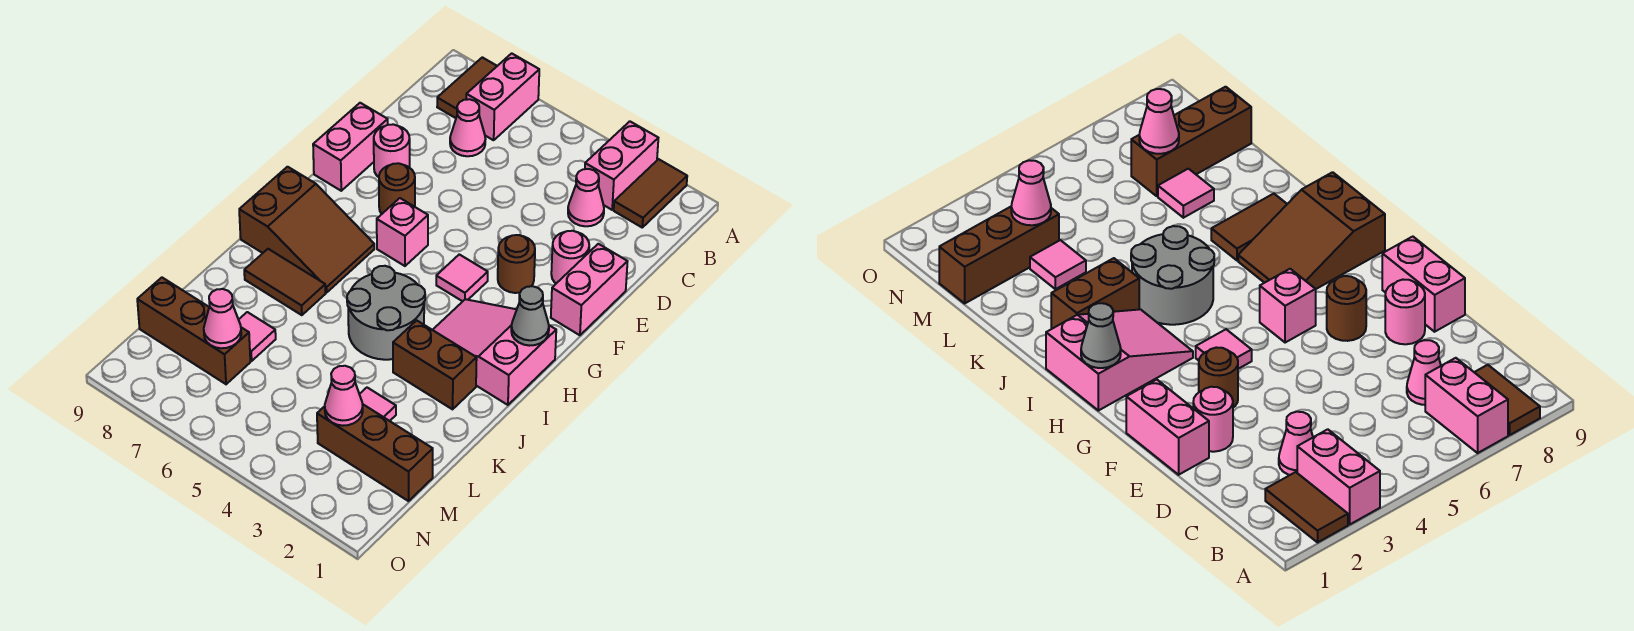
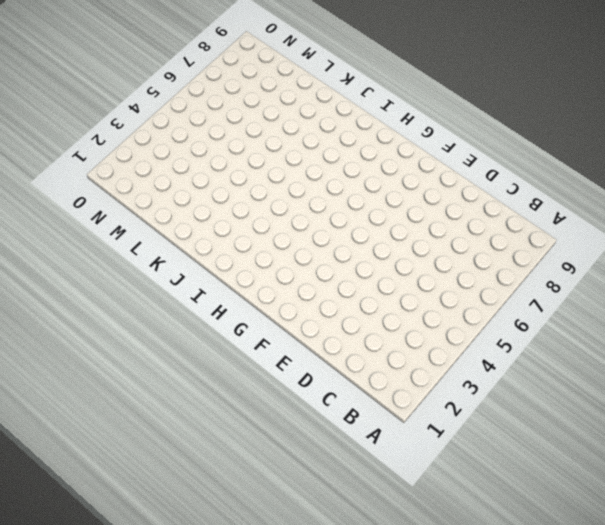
none -> brown tile A2:B2 level 1
none -> pink brick A3:B3 level 1
none -> pink brick A7:B7 level 1

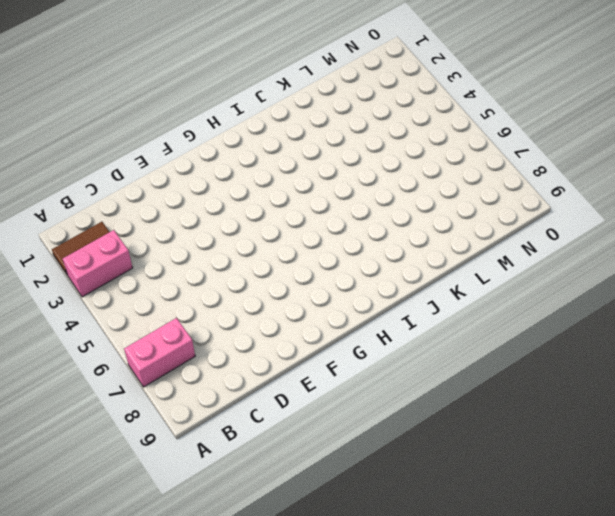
none -> brown tile A8:B8 level 1
none -> pink cone C3 level 1
none -> pink cone C7 level 1

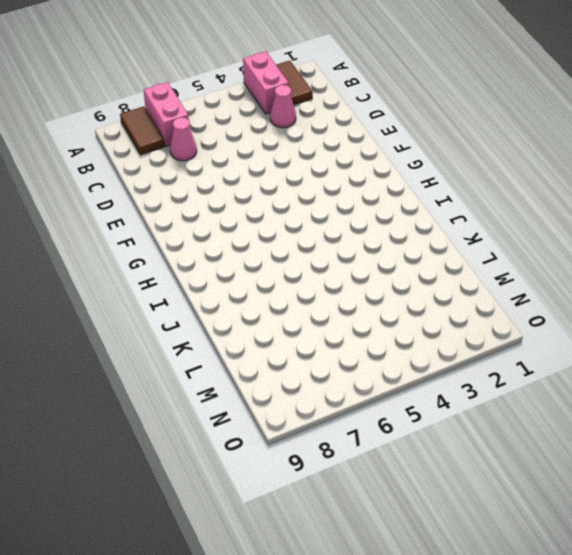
none -> pink brick E1:F1 level 1
none -> pink round brick E2 level 1
none -> pink round brick E8 level 1

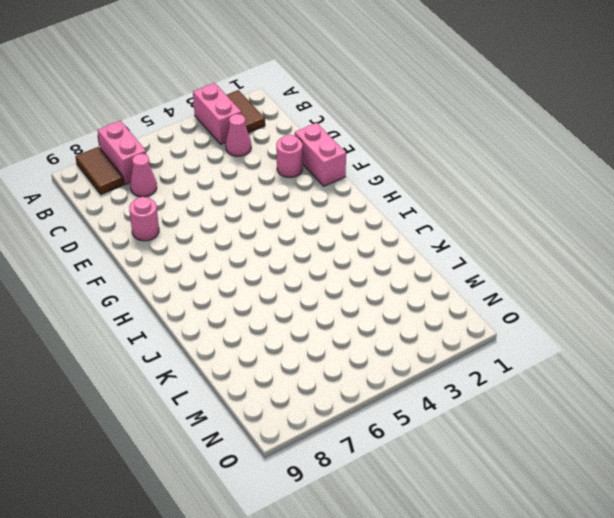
none -> pink brick E9:F9 level 1
none -> brown round brick F3 level 1
none -> brown round brick F7 level 1

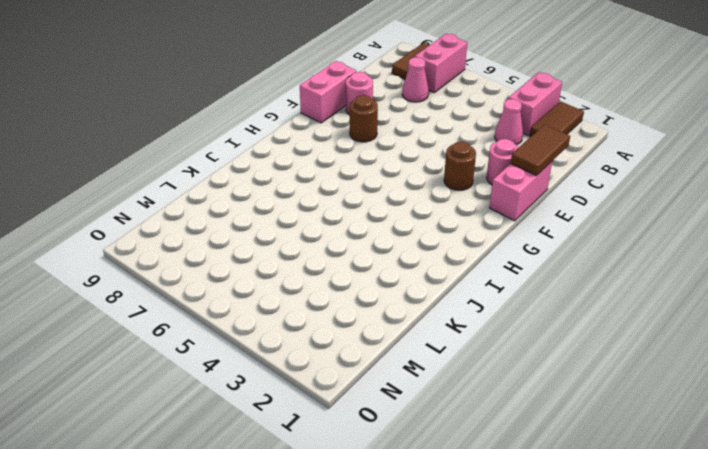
brown tile D1:E1 level 2 -> brown tile J7:J8 level 1
none -> pink tile G4 level 1
none -> pink brick G6 level 1
none -> pink slope H1:I3 level 1 top 1

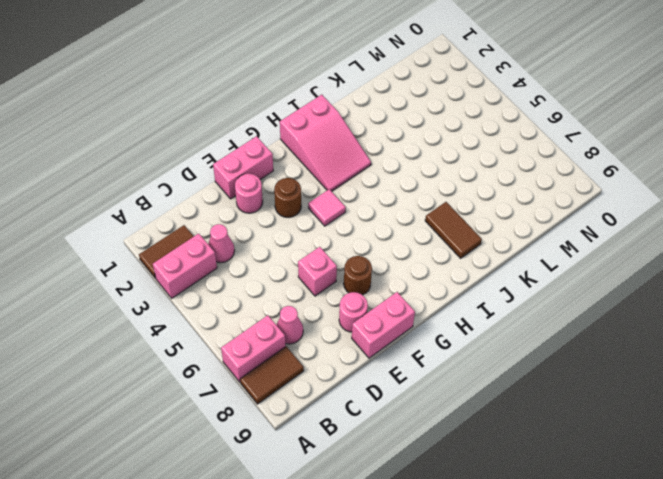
pink brick E6 level 1 -> pink brick G6 level 1
none -> brown slope H7:I9 level 1 top 9
none -> grey round brick I4:J5 level 1
none -> brown brick J2:J3 level 1

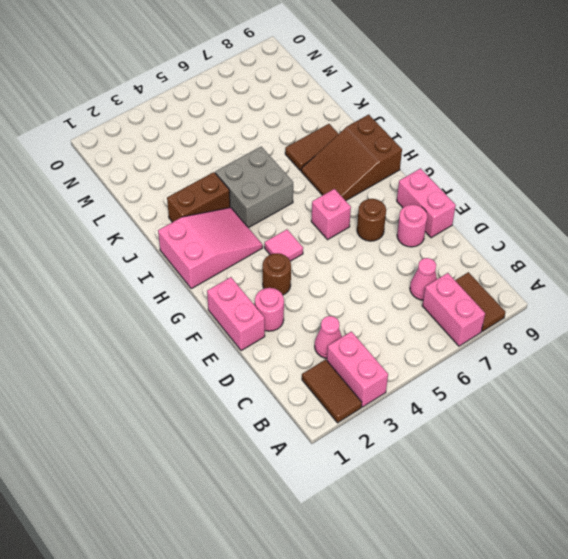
grey brick I4:J5 level 1 -> grey round brick I4:J5 level 1
none -> pink tile L3 level 1
none -> pink tile L7 level 1
none -> brown brick M1:M3 level 1

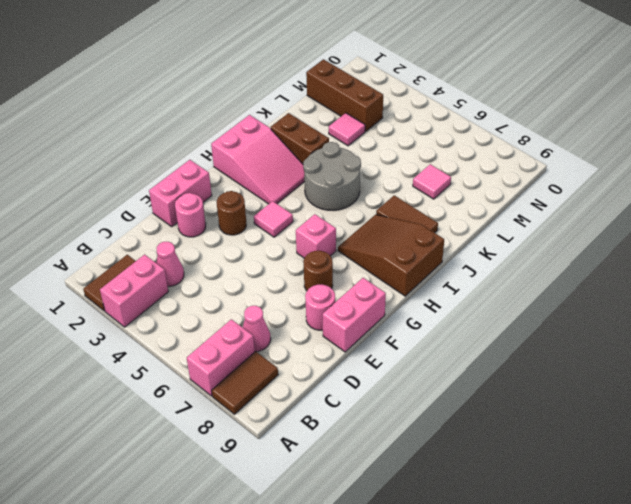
none -> brown brick M7:M9 level 1
none -> grey cone H1 level 2
none -> pink cone M3 level 2

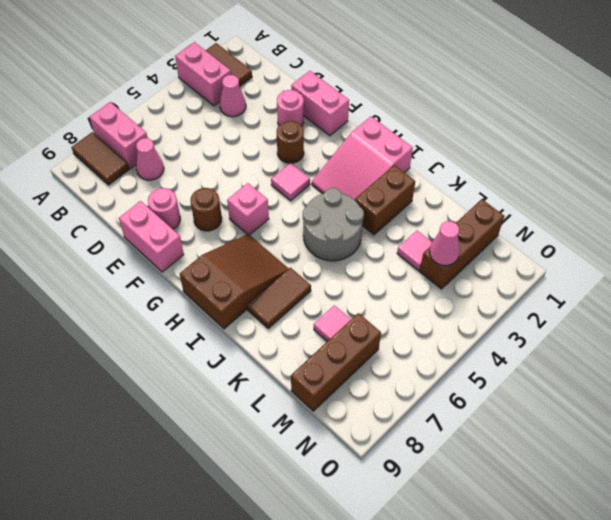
none -> grey cone H1 level 2
none -> pink cone M7 level 2

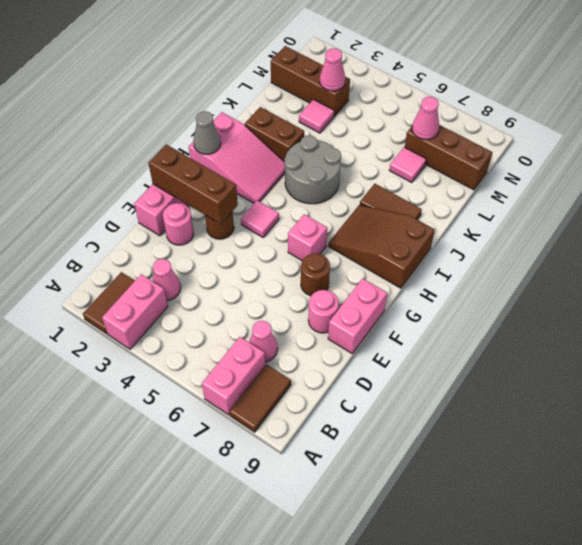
brown brick F1:F3 level 2 -> none

